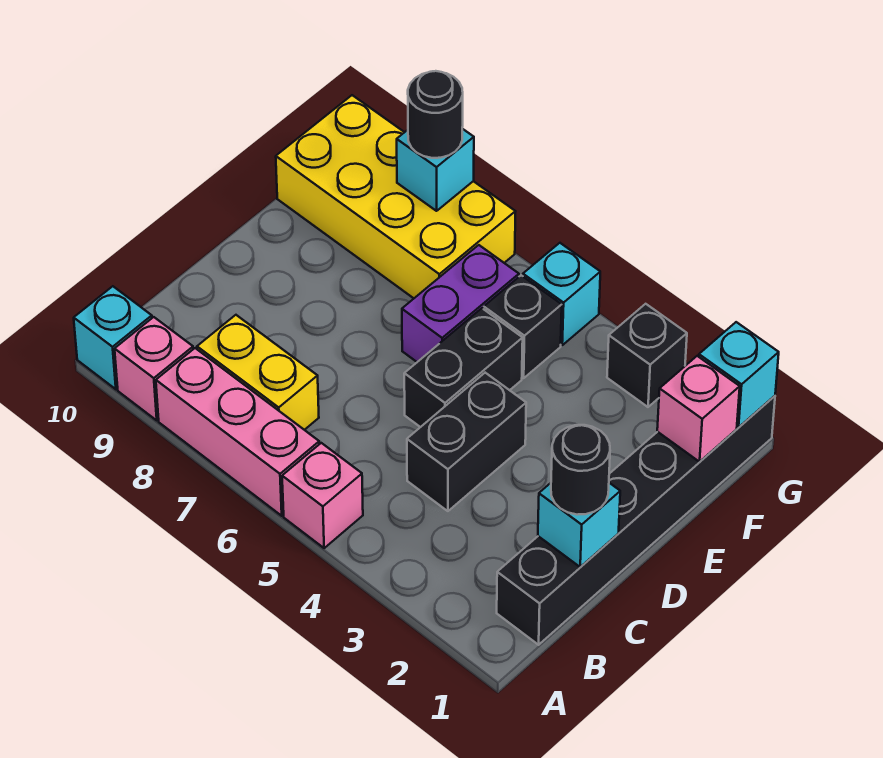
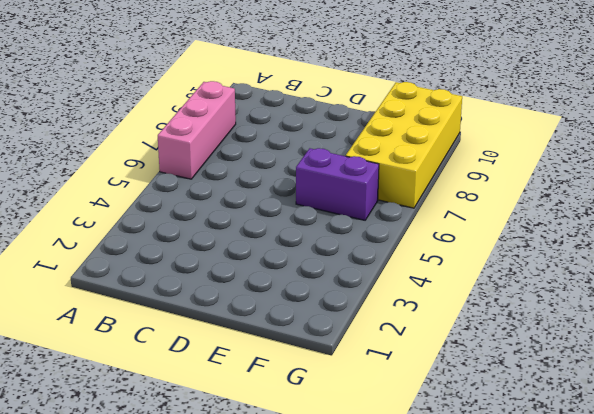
none -> pink brick A5 level 1
none -> pink brick A9 level 1
none -> cyan brick A10 level 1

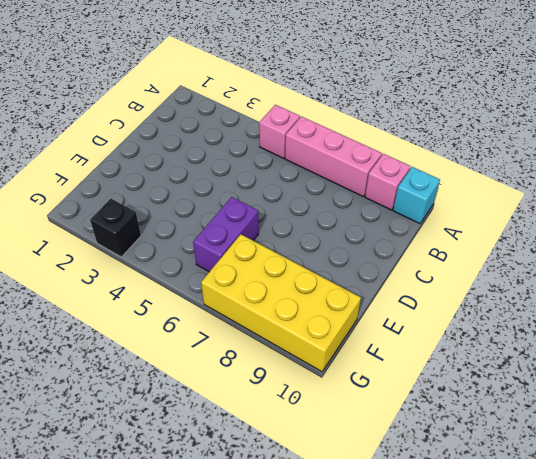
none -> black brick B1:G1 level 1
none -> yellow brick B7:B8 level 1
none -> black brick C4:D4 level 1

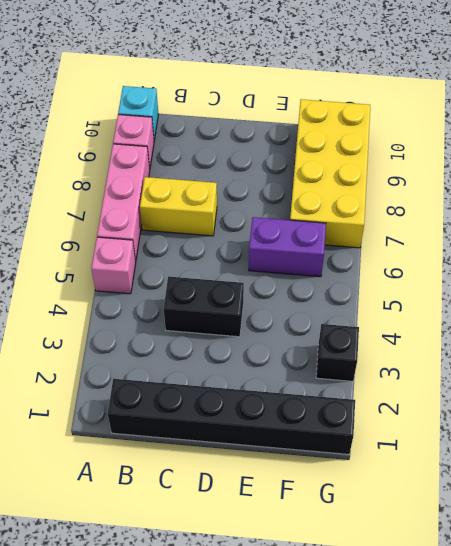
yellow brick B7:C7 level 1 -> yellow brick B7:B8 level 1
none -> black brick D5:E5 level 1
none -> black brick F5 level 1
none -> cyan brick G5 level 1

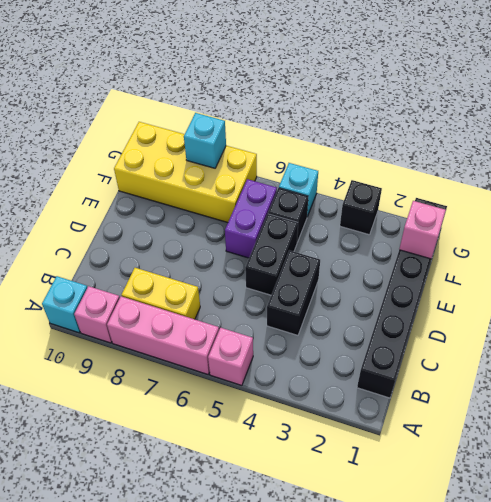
none -> cyan brick C1 level 2
none -> cyan brick G1 level 2
none -> black round brick C1 level 3

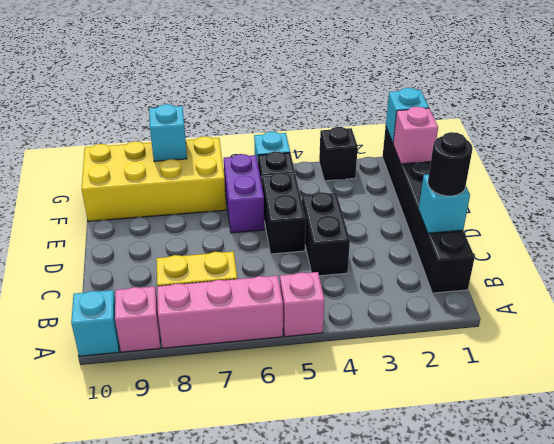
none -> black round brick G8 level 3

